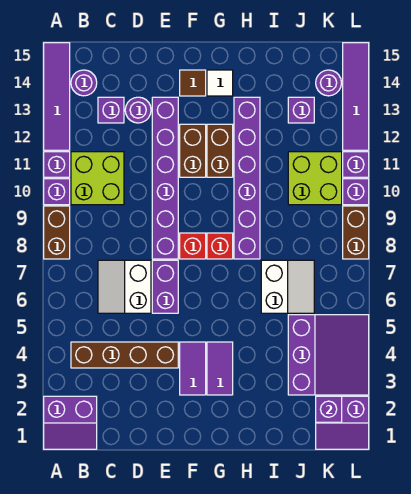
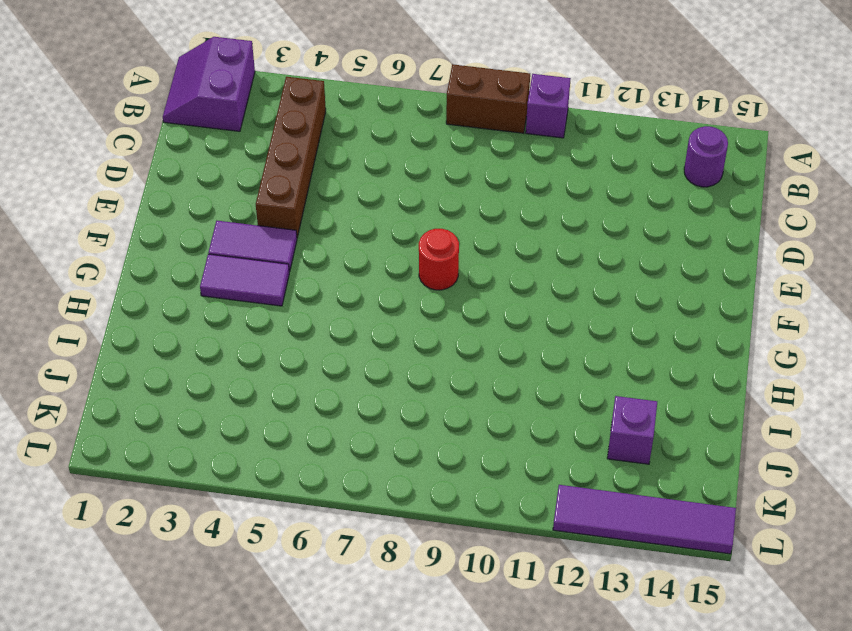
red round brick F8 level 1 -> red brick F8 level 1
none -> purple brick A11 level 1
none -> purple tile A12:A15 level 1
none -> lime brick B10:C11 level 1
none -> white slope C6:D7 level 1 top D

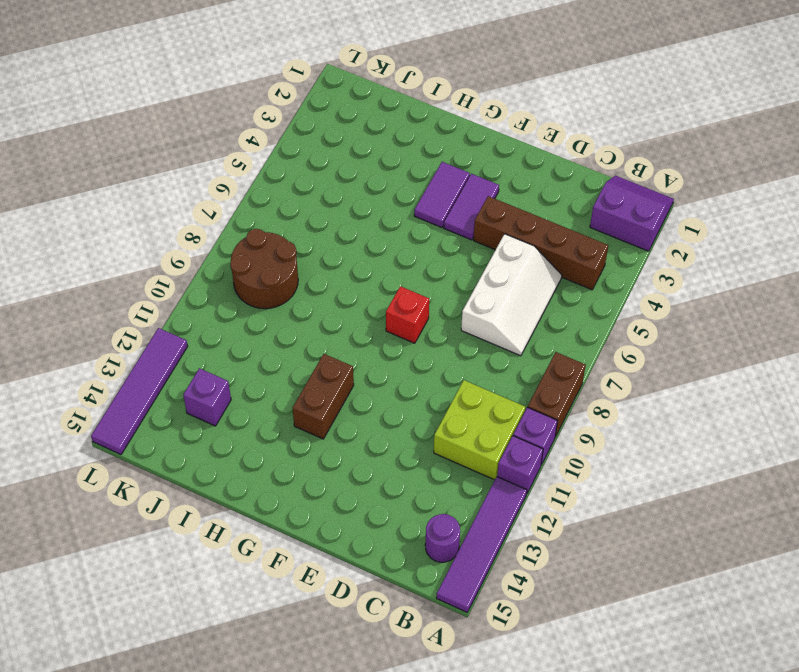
white slope C5:D7 level 1 top D -> white slope C6:D7 level 1 top D
brown round brick J8:K9 level 1 -> none
none -> purple brick C13 level 1
none -> purple round brick D13 level 1
none -> purple brick E6:E7 level 1
none -> purple brick E8:E13 level 1

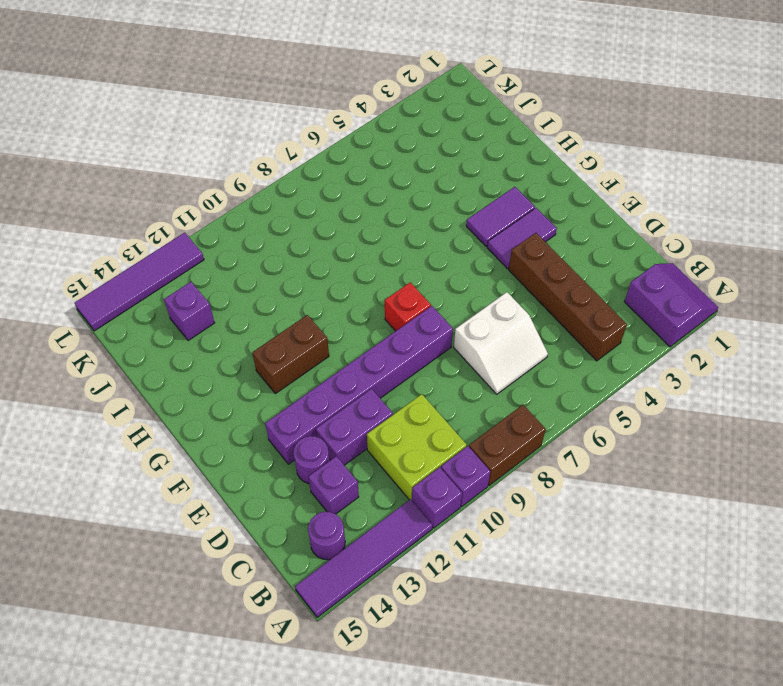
purple brick D11:D12 level 1 -> purple brick E6:E7 level 1
none -> brown brick F11:F12 level 1
none -> brown tile F14 level 1
none -> red brick G8 level 1
none -> white tile G14 level 1

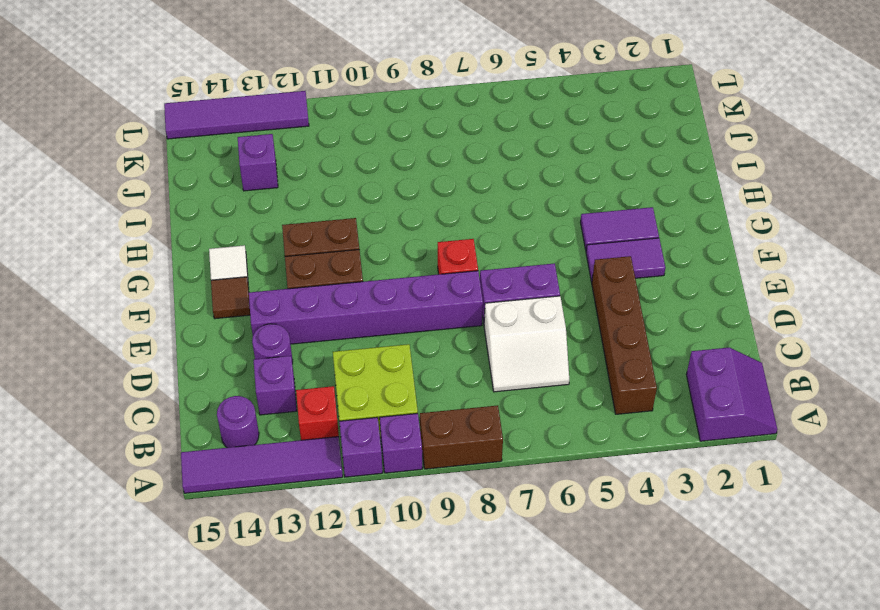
red brick B12 level 1 -> red brick G8 level 1
none -> purple brick H8:H13 level 1
none -> white slope I6:J7 level 1 top I
none -> purple slope J3:L5 level 1 top J
none -> lime brick J10:K11 level 1

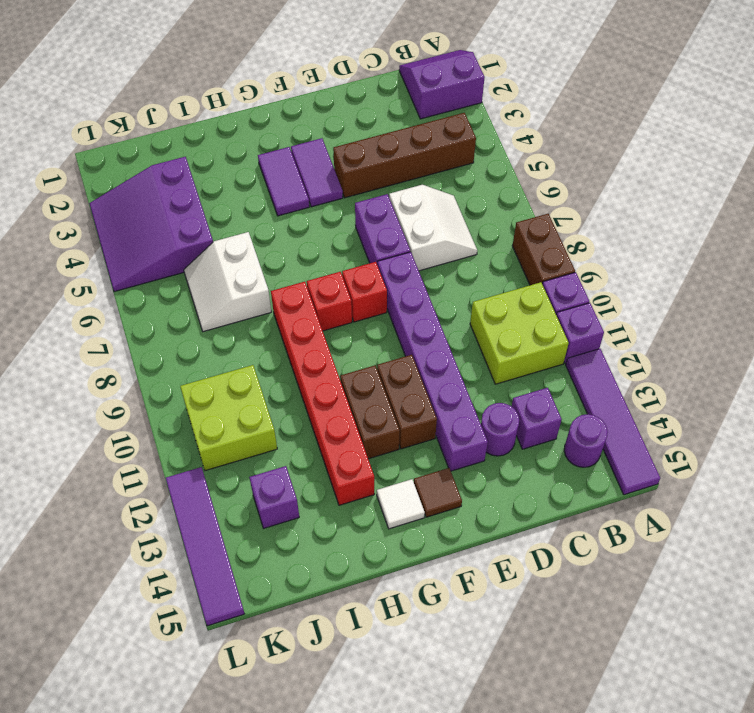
red brick H8:H13 level 1 -> purple brick H8:H13 level 1
none -> purple slope K1:L2 level 1 top 2
none -> purple round brick K14 level 1
none -> brown brick L8:L9 level 1
none -> purple brick L10 level 1

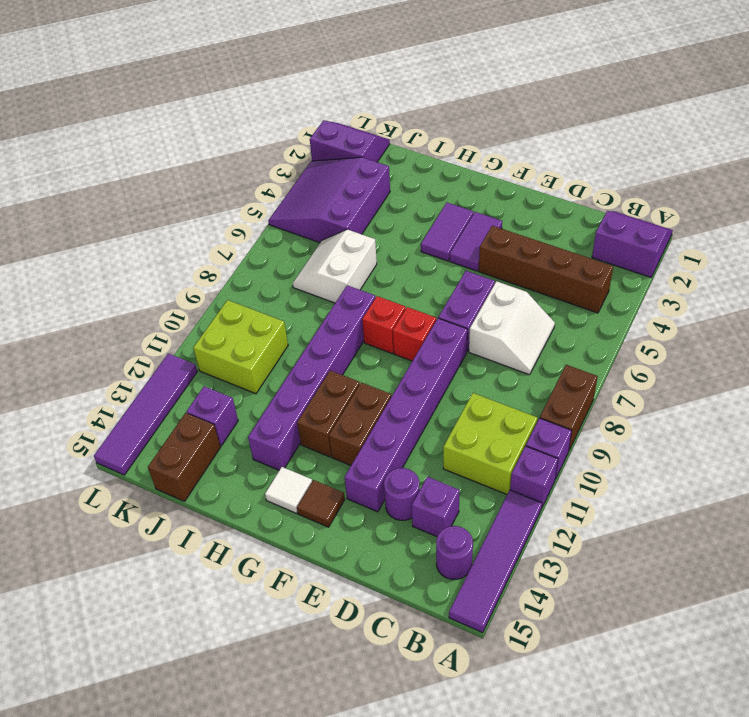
brown brick J14:J15 level 1 -> brown brick L8:L9 level 1
none -> purple round brick K14 level 1
none -> purple brick L10 level 1
none -> purple brick L11 level 1
none -> purple brick K2 level 2

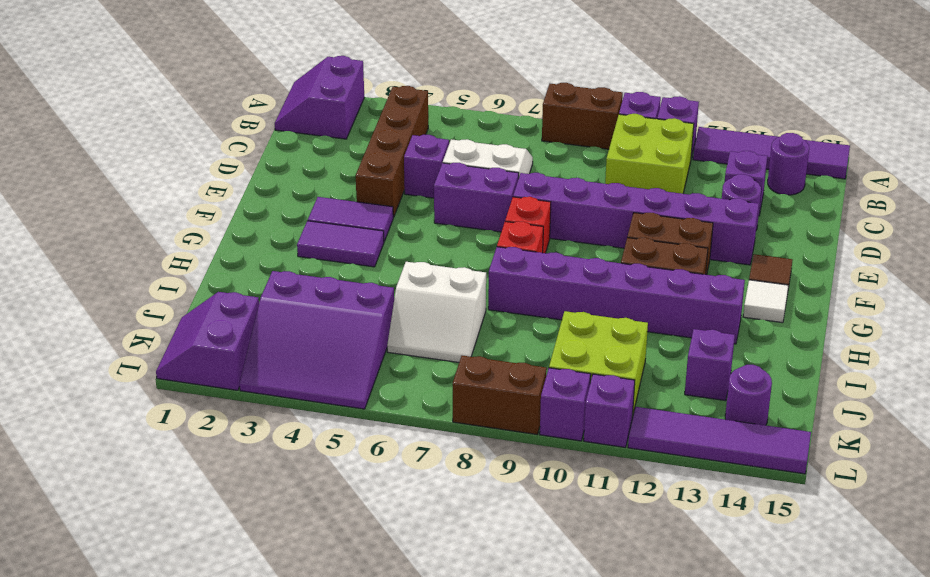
purple brick D5 level 1 -> purple brick K2 level 2

